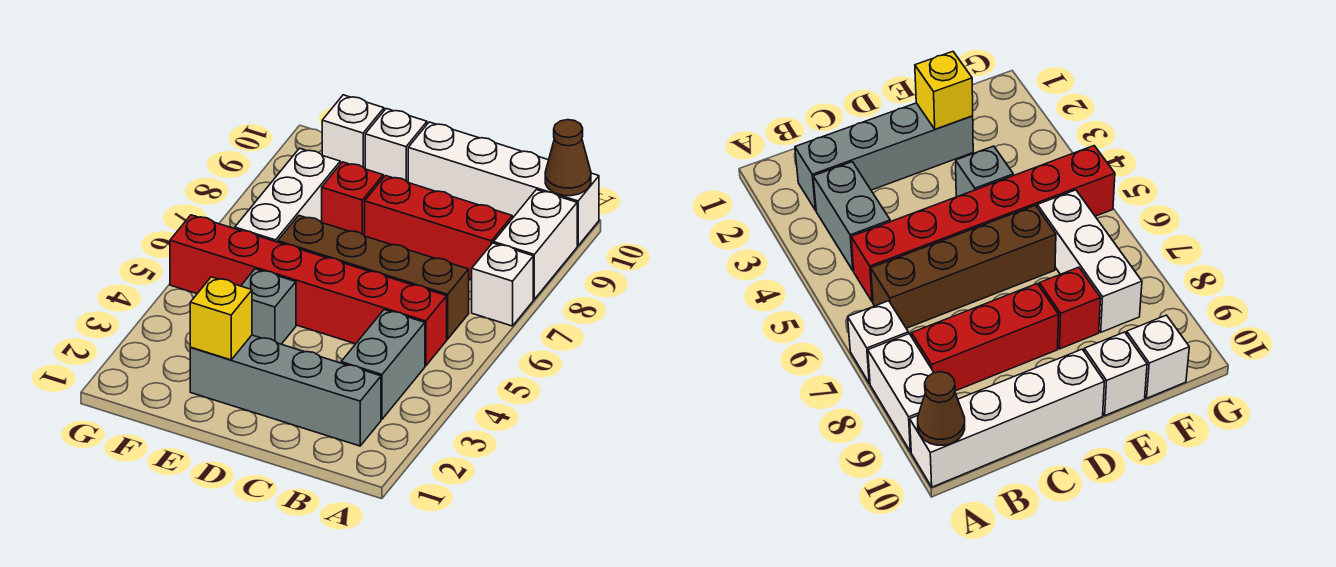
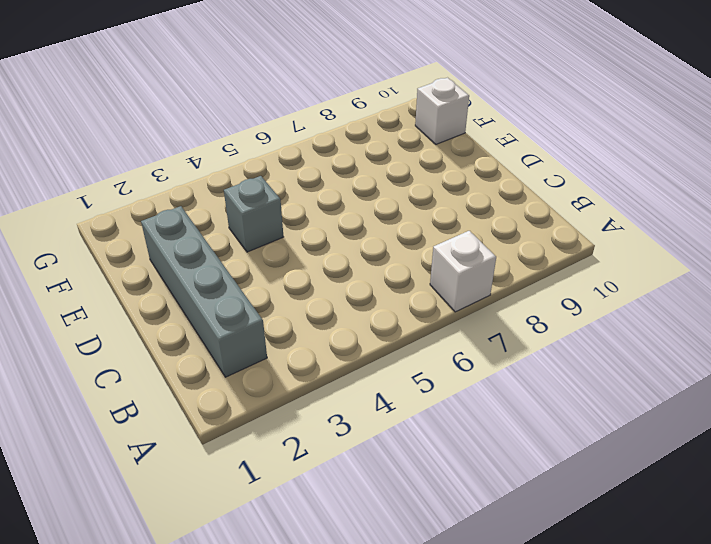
none -> white brick A8:A9 level 1
none -> white brick A10:D10 level 1
none -> grey brick B3:B4 level 1

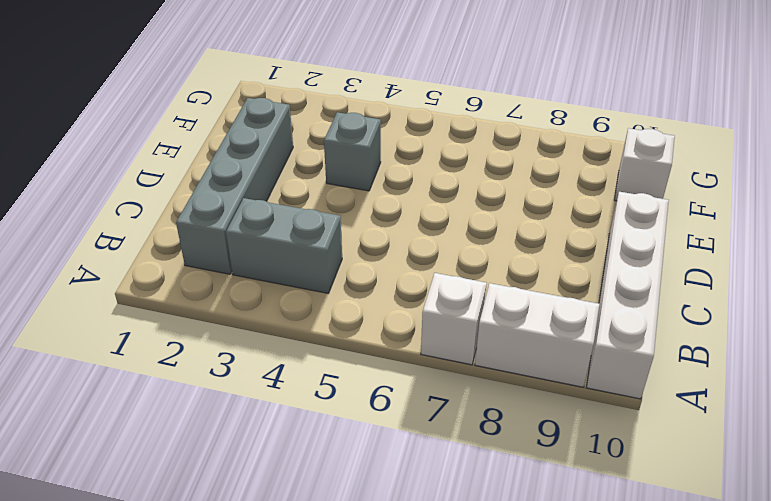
none -> red brick B5:G5 level 1
none -> brown brick B6:E6 level 1
none -> red brick B8:D8 level 1

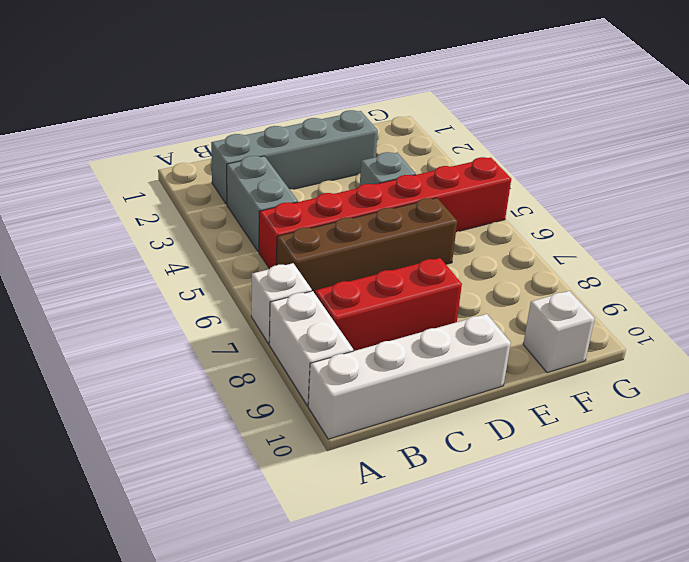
none -> red brick E8 level 1
none -> white brick E10 level 1
none -> white brick F6:F8 level 1

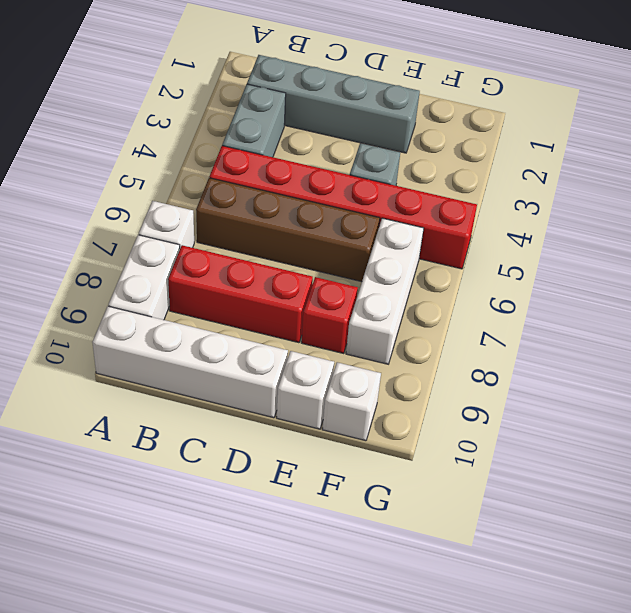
none -> brown cone A10 level 2
none -> yellow brick E2 level 2

